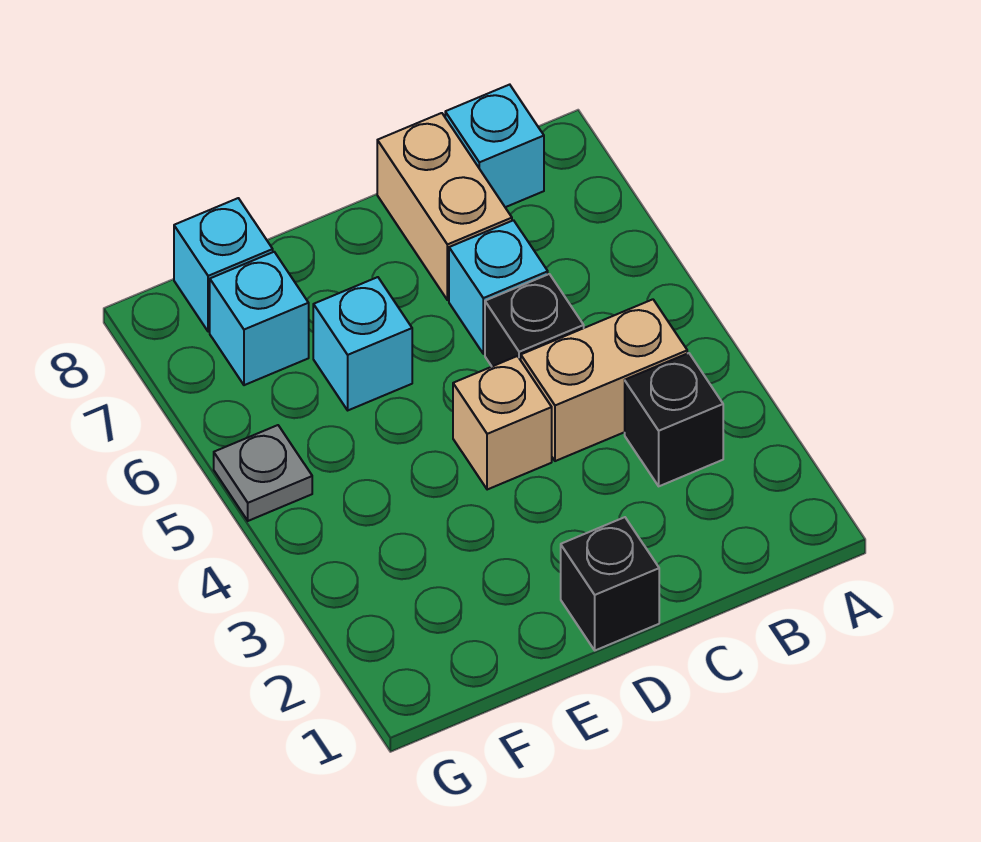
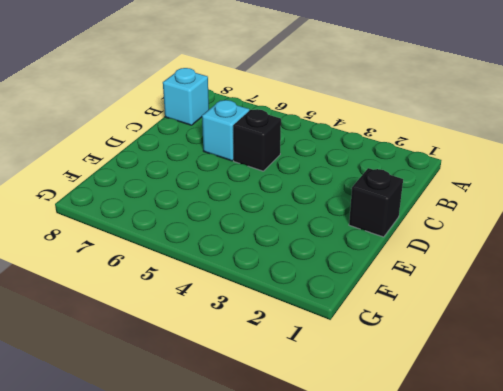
none -> black brick B3 level 1
none -> tan brick B4:C4 level 1
none -> tan brick C7:C8 level 1

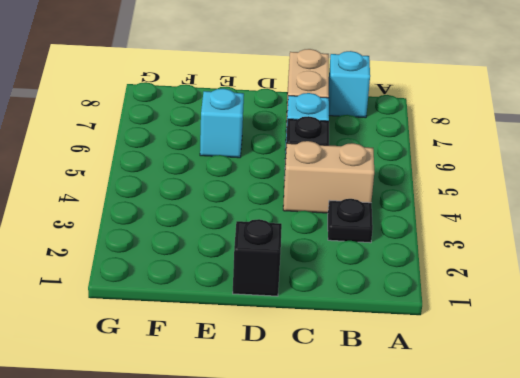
black plate B3 level 1 -> black brick B3 level 1
none -> tan brick D4 level 1
none -> cyan brick F7 level 1
none -> cyan brick F8 level 1

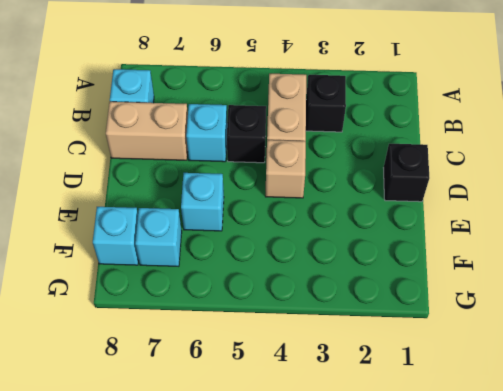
none -> grey plate G5 level 1

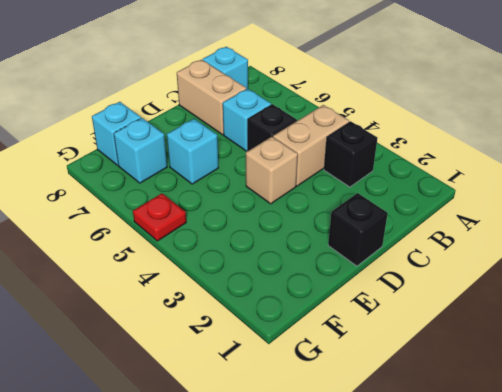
red plate G5 level 1 -> grey plate G5 level 1

